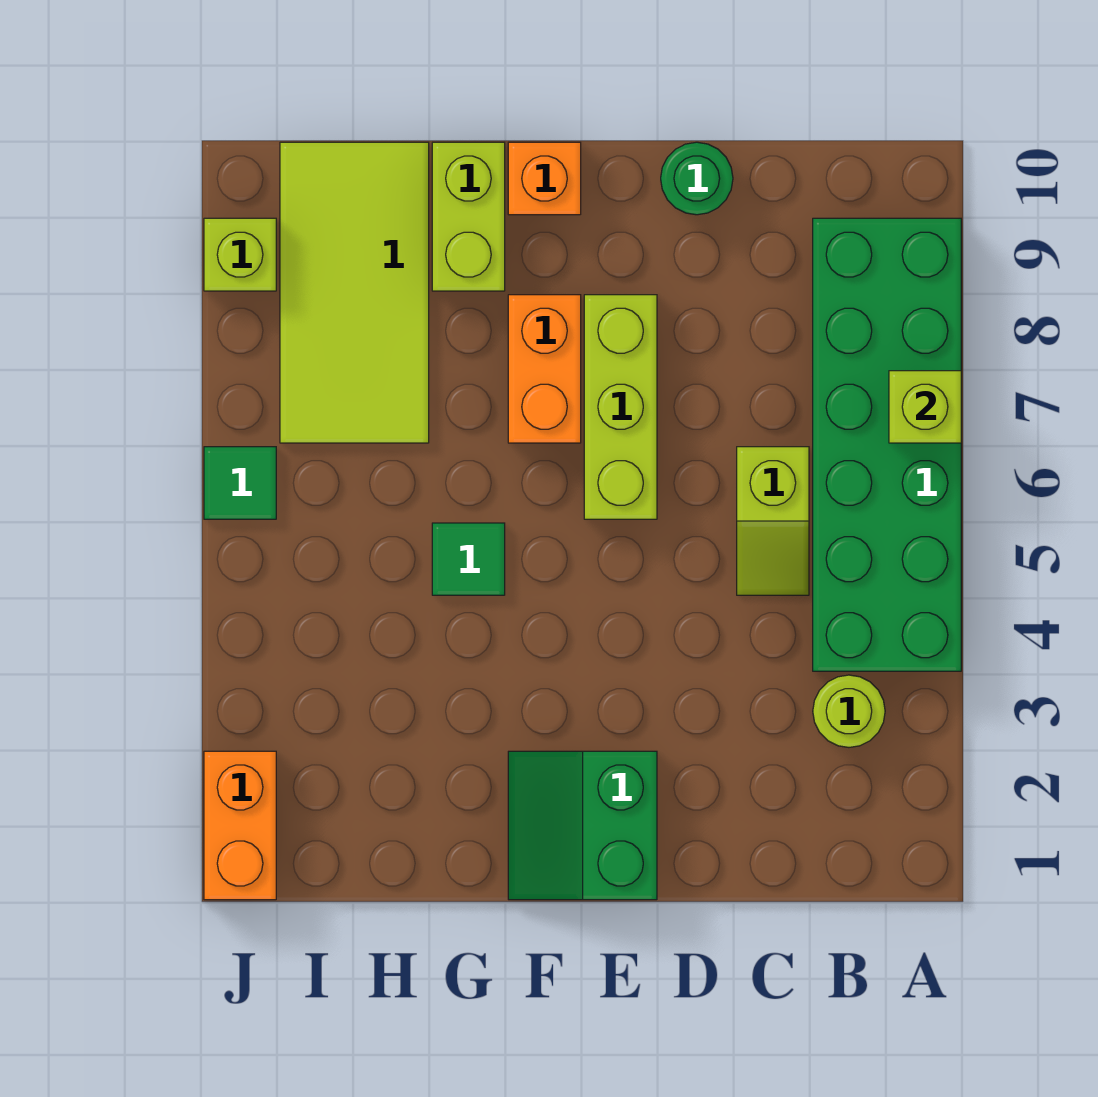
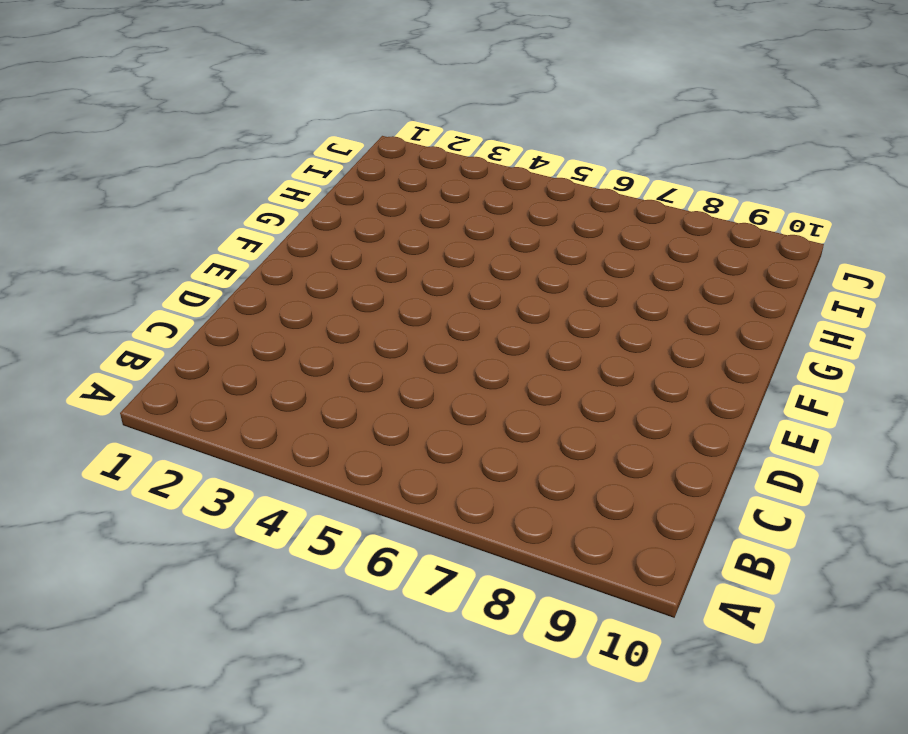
none -> green brick A4:B9 level 1
none -> lime round brick B3 level 1
none -> lime slope C5:C6 level 1 top 6

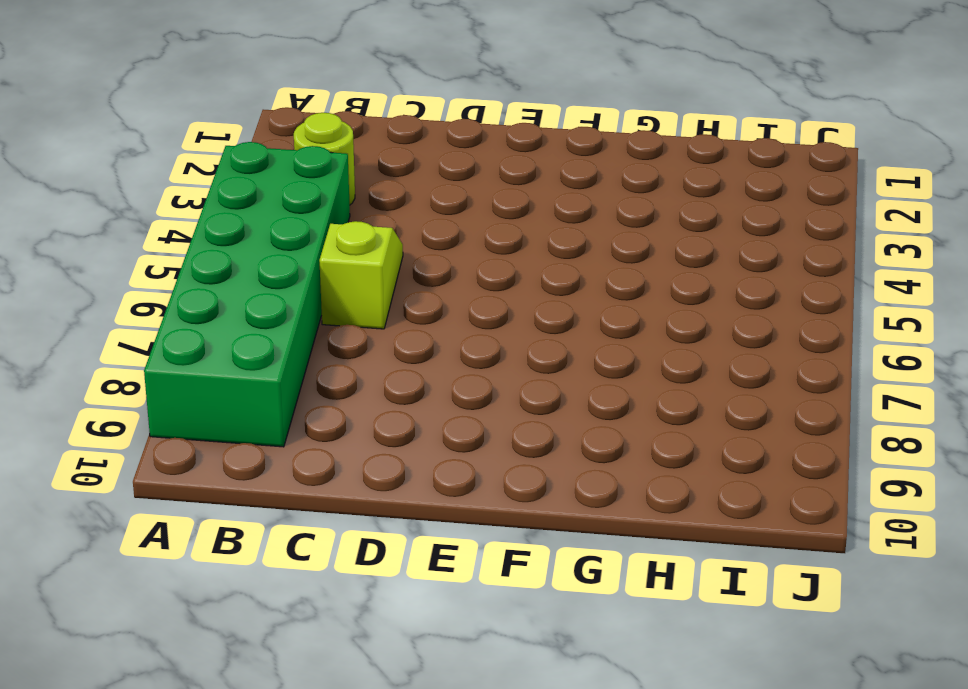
none -> green round brick D10 level 1
none -> green slope E1:F2 level 1 top E
none -> lime brick E6:E8 level 1

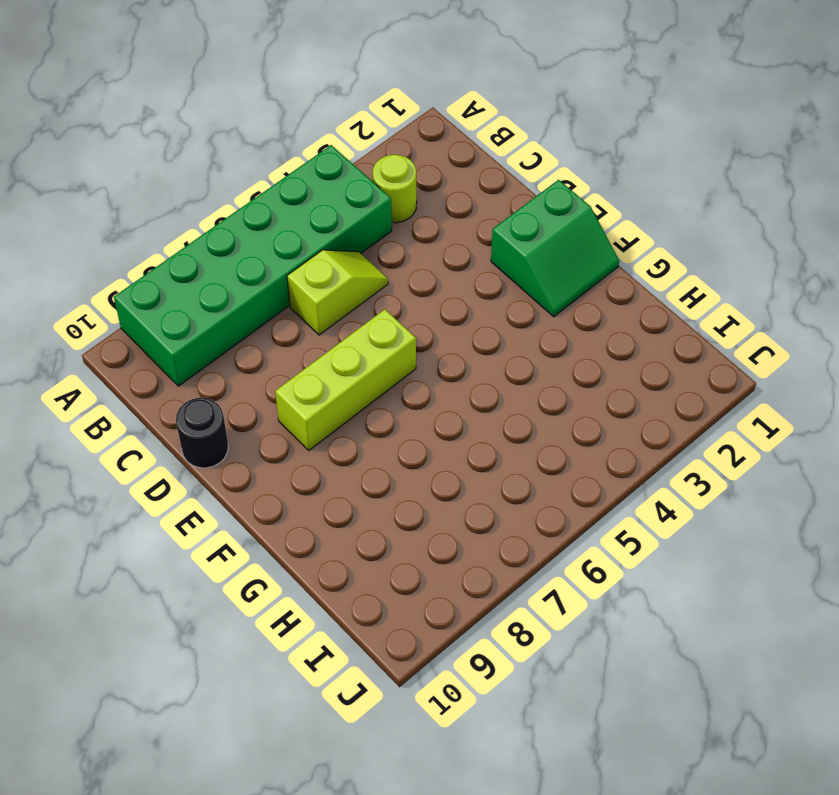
black round brick D10 level 1 -> green round brick D10 level 1
none -> orange brick F7:F8 level 1
none -> orange brick F10 level 1
none -> green tile G5 level 1

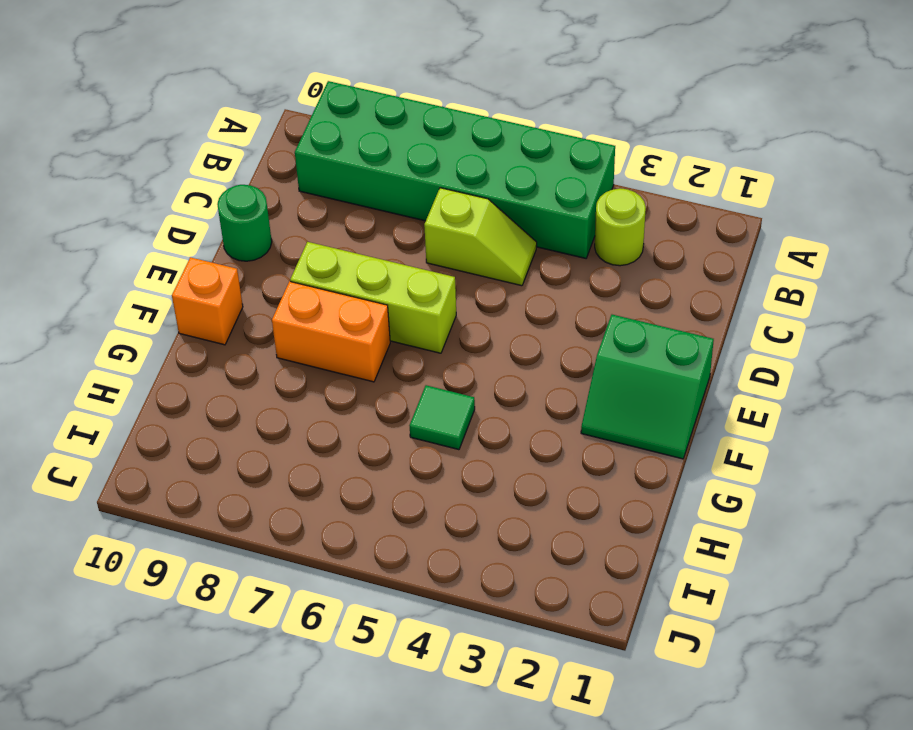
none -> lime brick G9:G10 level 1
none -> lime tile H7:I10 level 1
none -> orange brick J1:J2 level 1

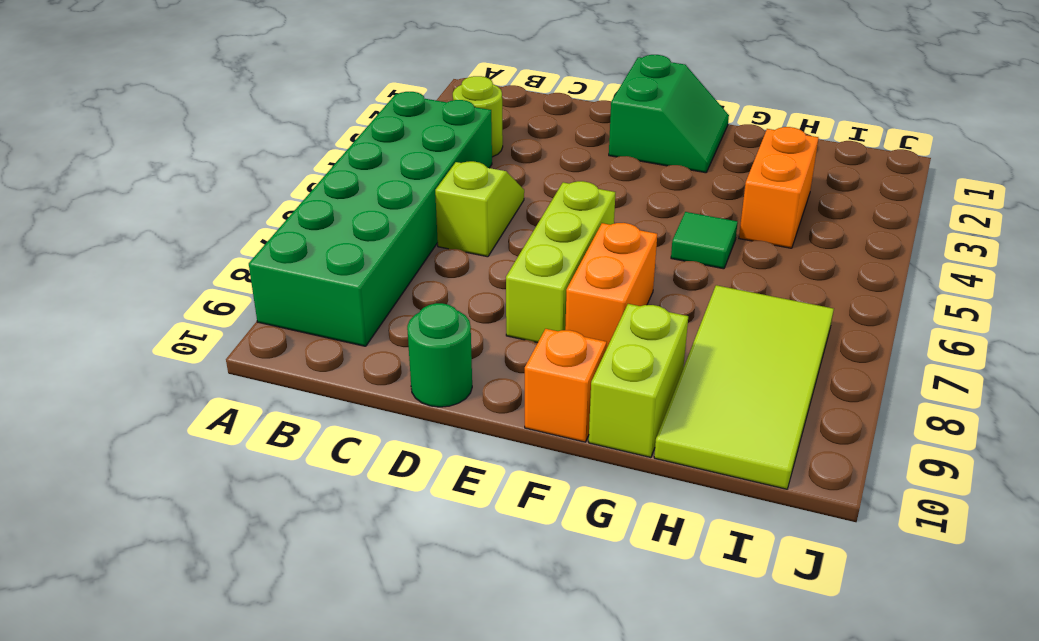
orange brick H3:H4 level 1 -> orange brick J1:J2 level 1
none -> green tile J6 level 1
none -> lime brick J9 level 1
none -> lime brick A7 level 2

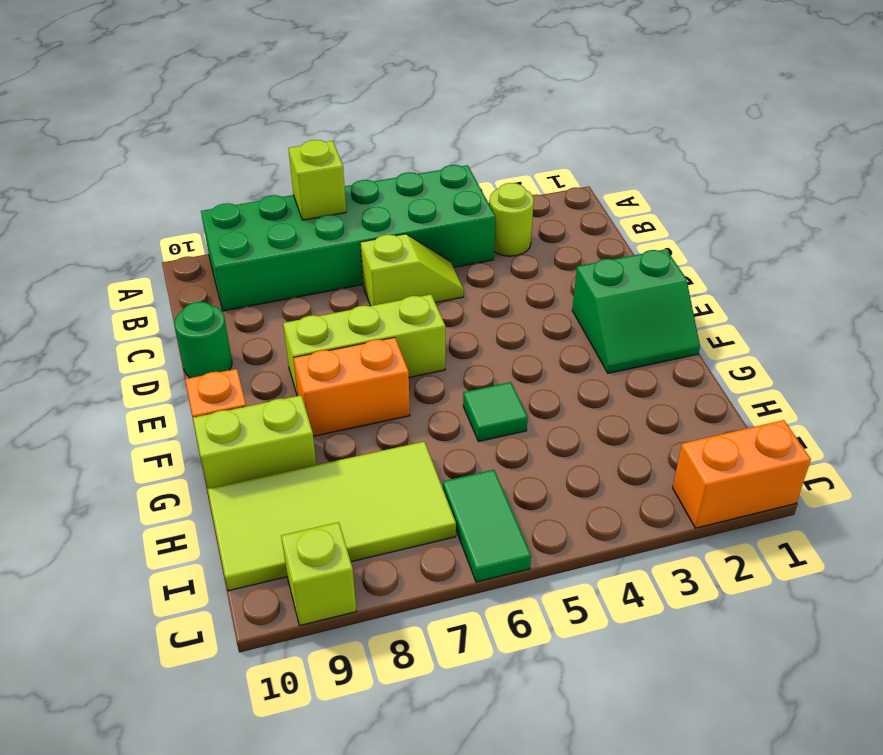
green tile I6:J6 level 1 -> green tile J6 level 1

